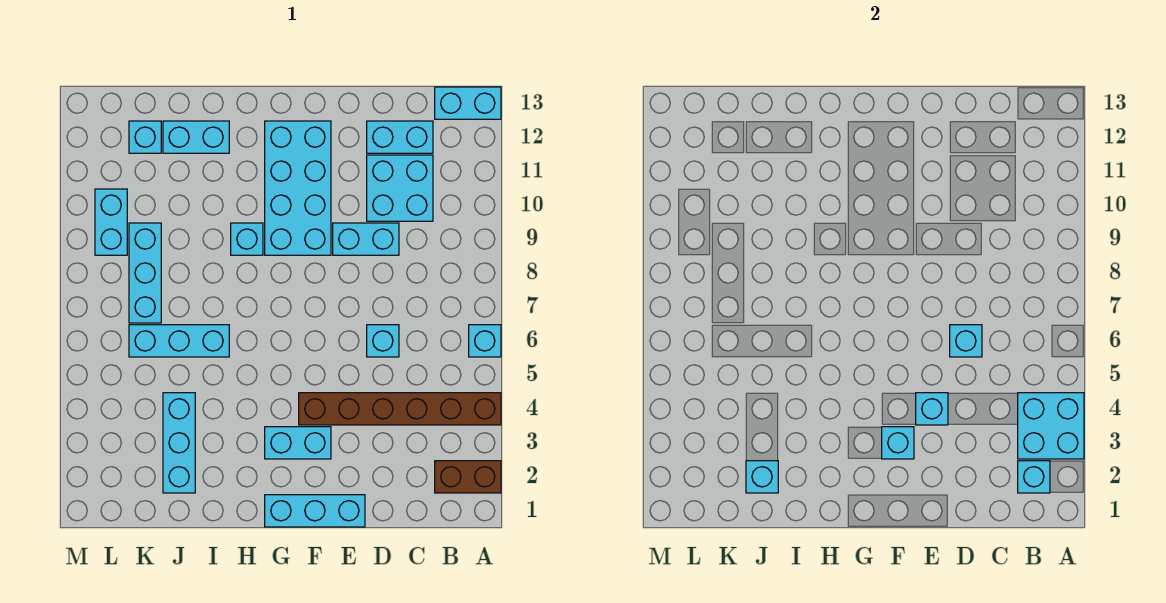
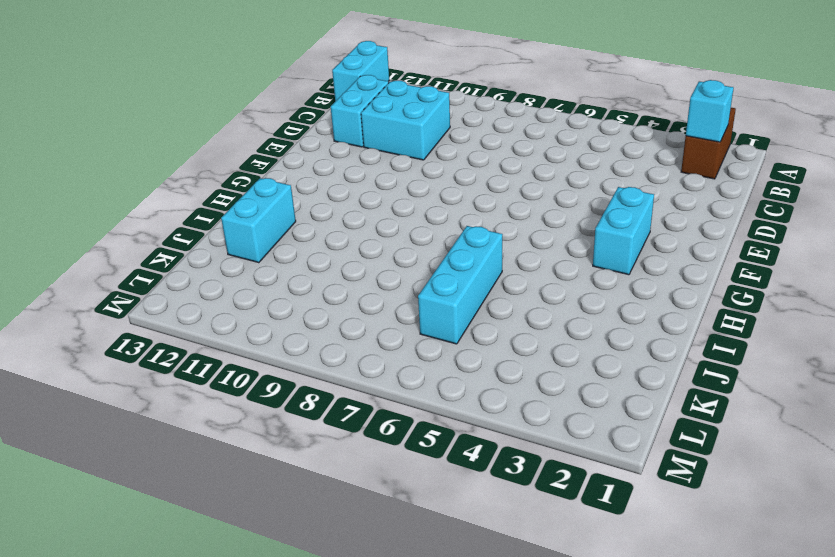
none -> brown brick A4:F4 level 1
none -> cyan brick A6 level 1
none -> cyan brick D6 level 1

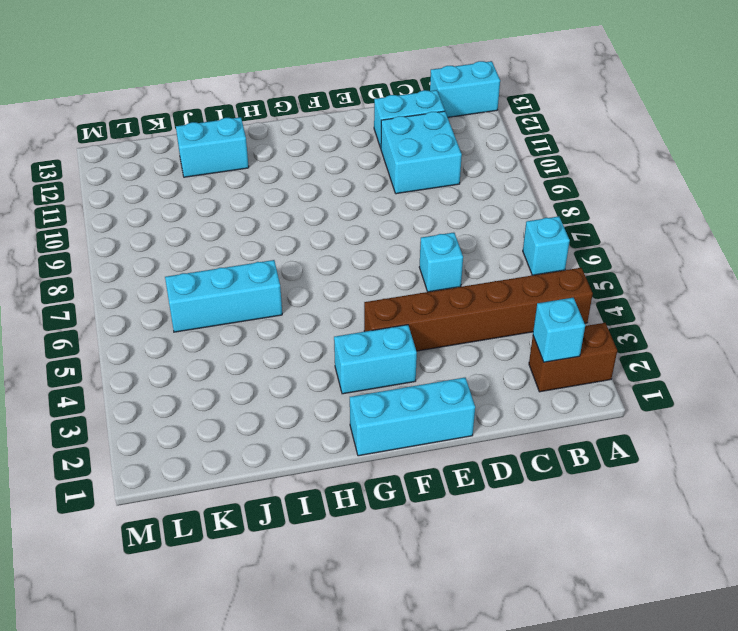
none -> cyan brick D9:E9 level 1
none -> cyan brick F9:G12 level 1
none -> cyan brick H9 level 1

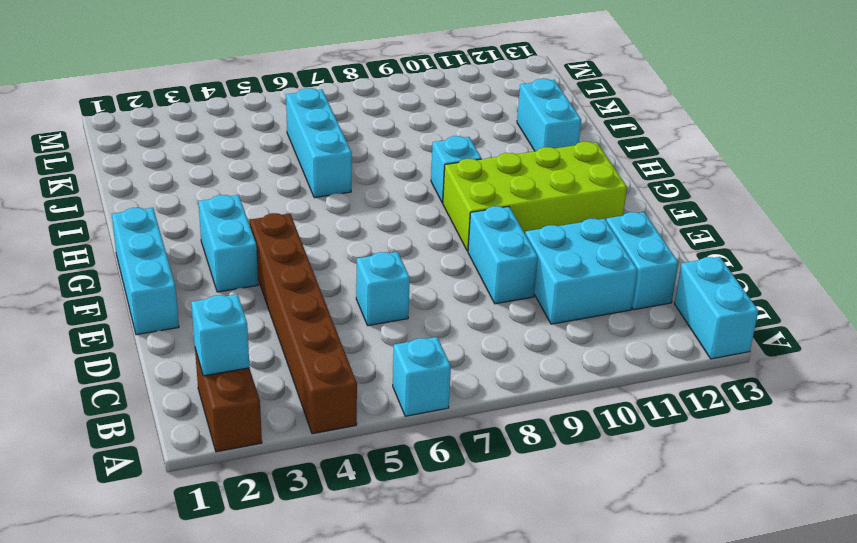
lime brick F9:G12 level 1 -> cyan brick F9:G12 level 1
none -> cyan brick J2:J4 level 1
none -> cyan brick K7:K9 level 1
none -> cyan brick K12 level 1

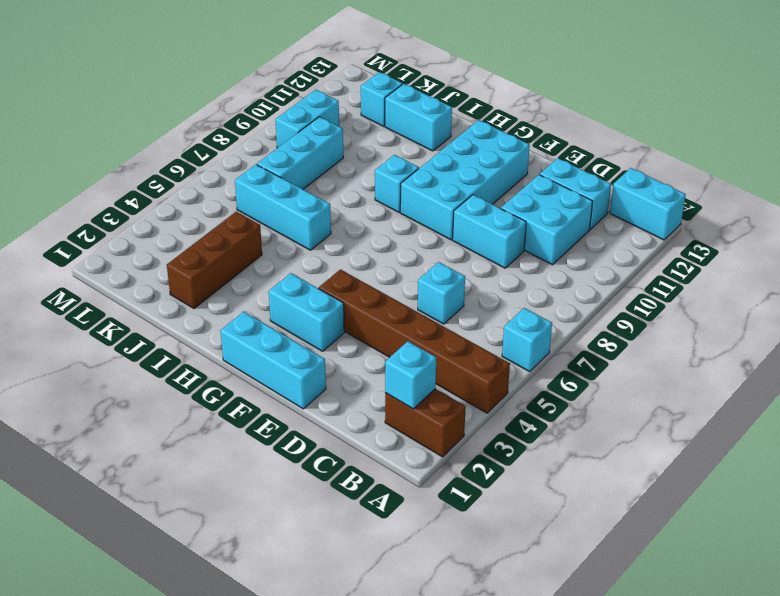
brown brick J2:J4 level 1 -> cyan brick J2:J4 level 1
none -> cyan brick A3:B4 level 2
none -> cyan brick D6 level 2
none -> cyan brick E4 level 2

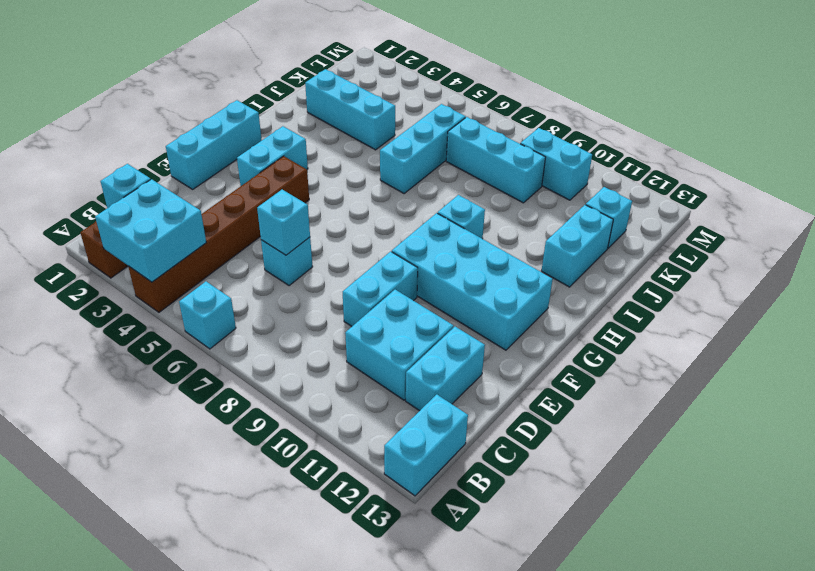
none -> cyan brick E4 level 2
none -> cyan brick F3 level 2
none -> cyan brick J2 level 2

